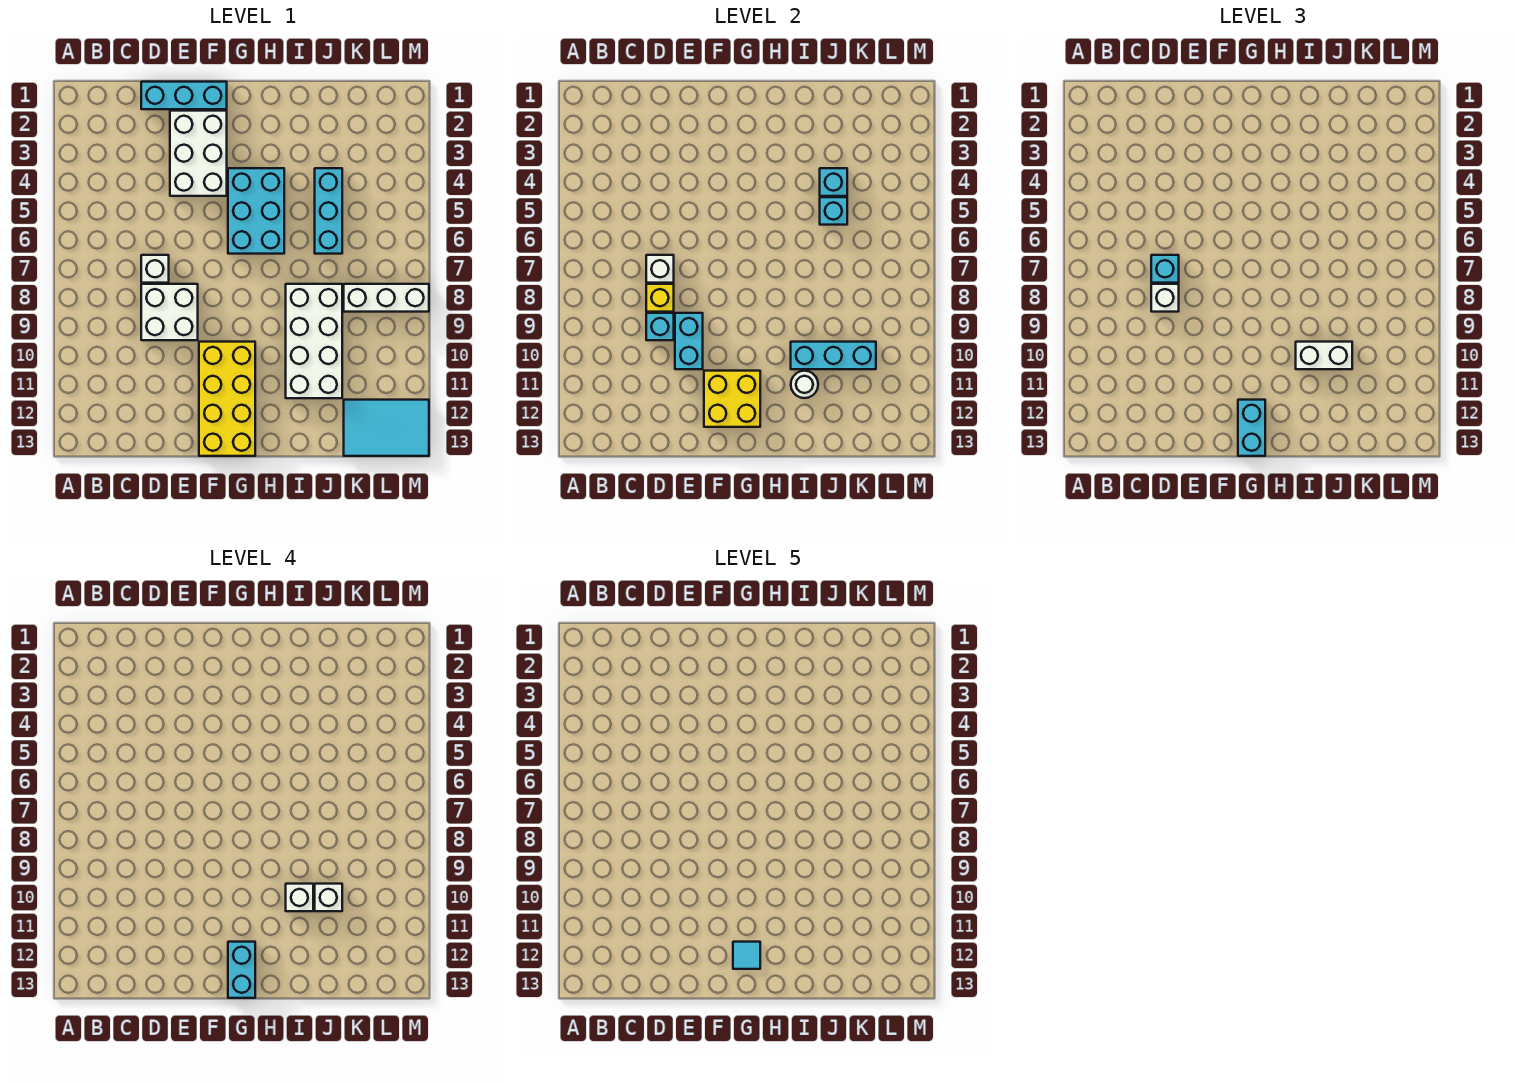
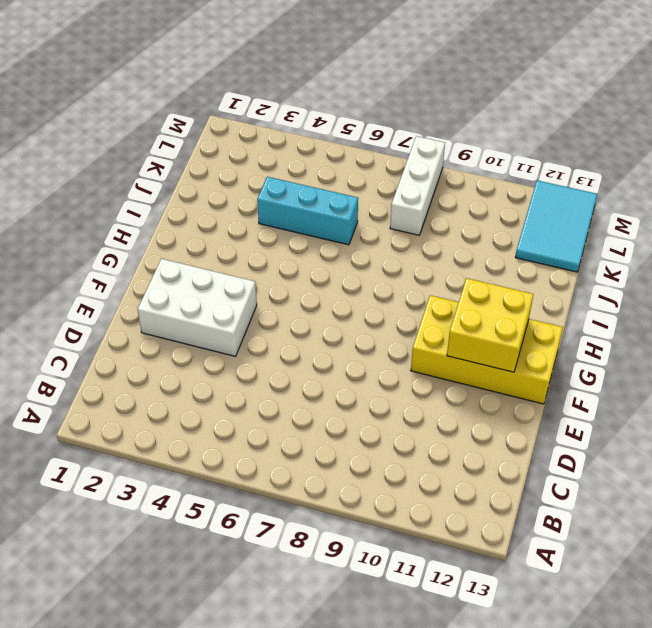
none -> cyan brick D1:F1 level 1
none -> white brick D7 level 1
none -> white brick D8:E9 level 1

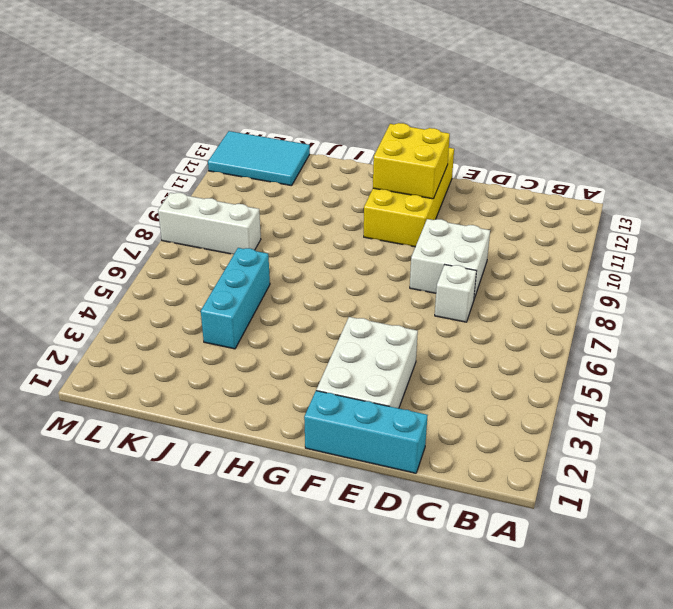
none -> cyan brick G4:H6 level 1
none -> white brick I8:J11 level 1
none -> white brick D7 level 2

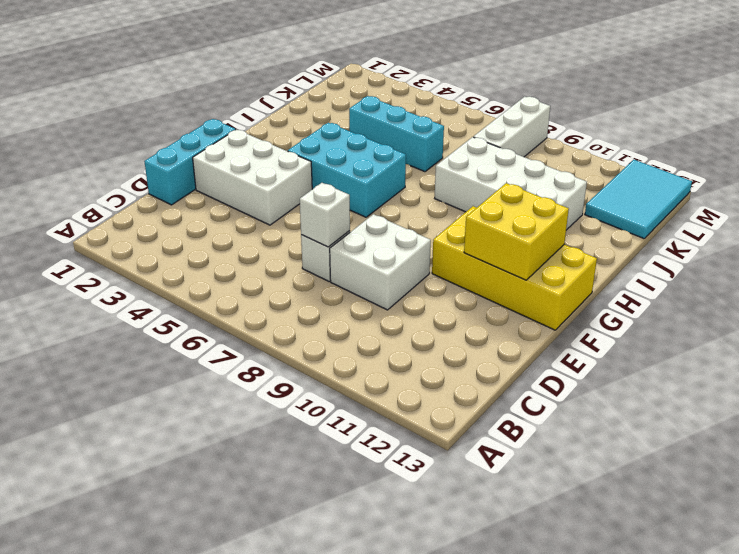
none -> yellow brick D8 level 2
none -> cyan brick D9 level 2
none -> cyan brick E9:E10 level 2

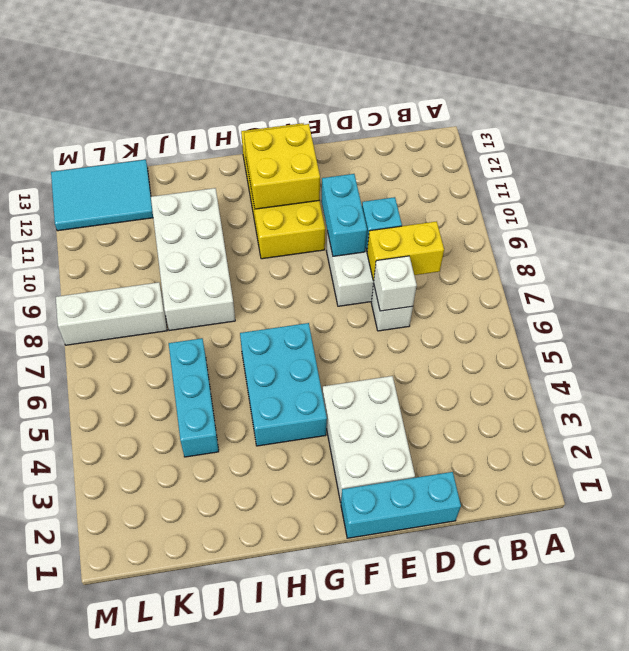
yellow brick C8:D8 level 2 -> yellow brick D8 level 2
none -> cyan brick I10:K10 level 2
none -> white round brick I11 level 2
none -> cyan brick J4 level 2

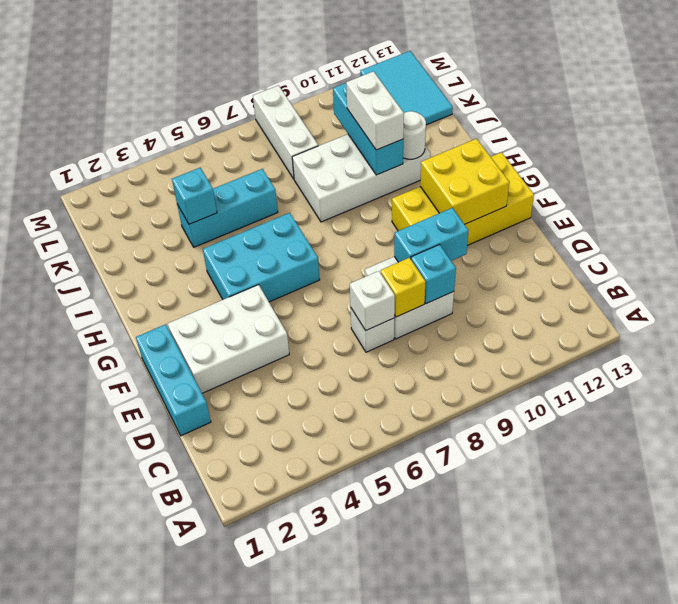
none -> cyan brick J5 level 2
none -> cyan brick D7 level 3
none -> white brick D8 level 3

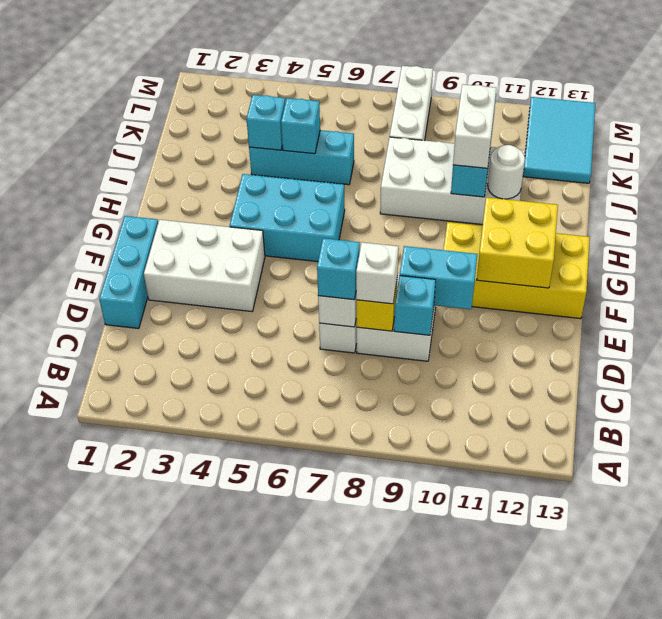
none -> cyan brick G12:G13 level 3
none -> cyan brick G12:G13 level 4
none -> white brick I10 level 4

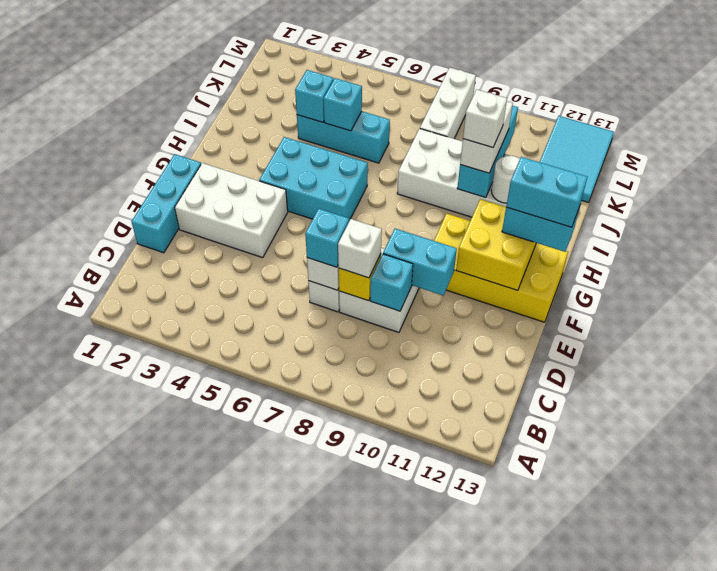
none -> white brick J10 level 4
none -> cyan tile G12 level 5

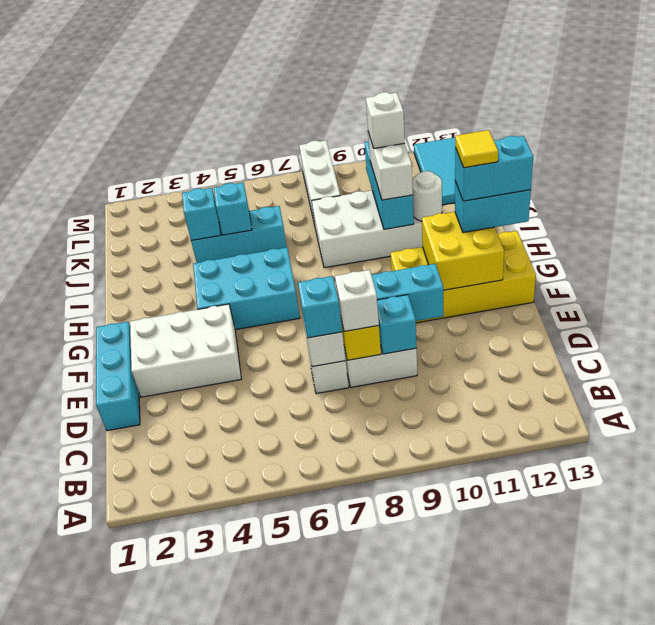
yellow tile G12 level 5 -> cyan tile G12 level 5
none -> white brick I10 level 4

